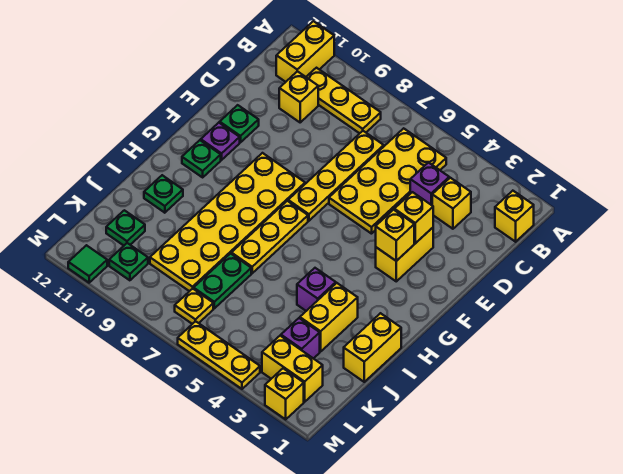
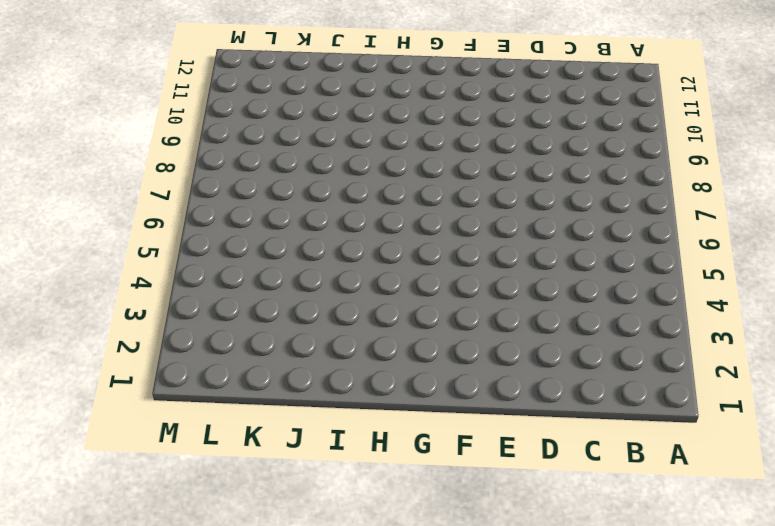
none -> yellow brick A11:B11 level 1
none -> yellow brick B1 level 1
none -> yellow plate B5:E6 level 1

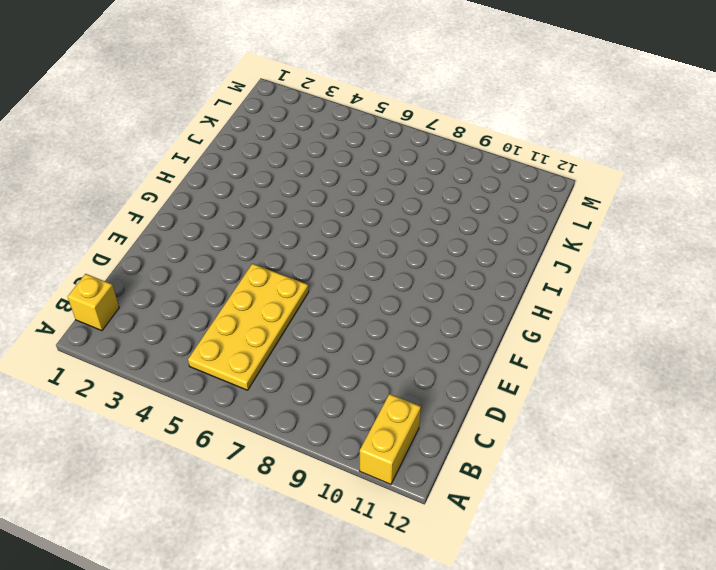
none -> yellow plate B8:B10 level 1
none -> yellow brick C3 level 1
none -> purple brick C4 level 1

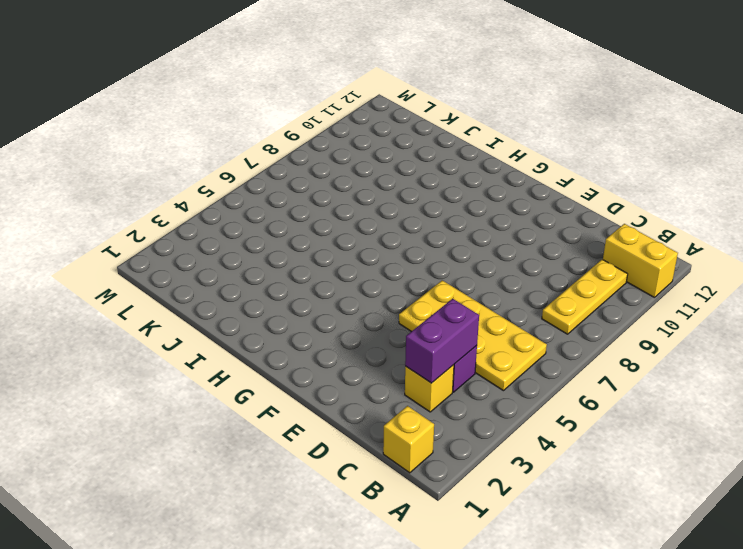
purple brick C3:C4 level 2 -> none
none -> yellow plate C7:F7 level 1
none -> yellow brick C10 level 1
none -> yellow brick E3:F3 level 1

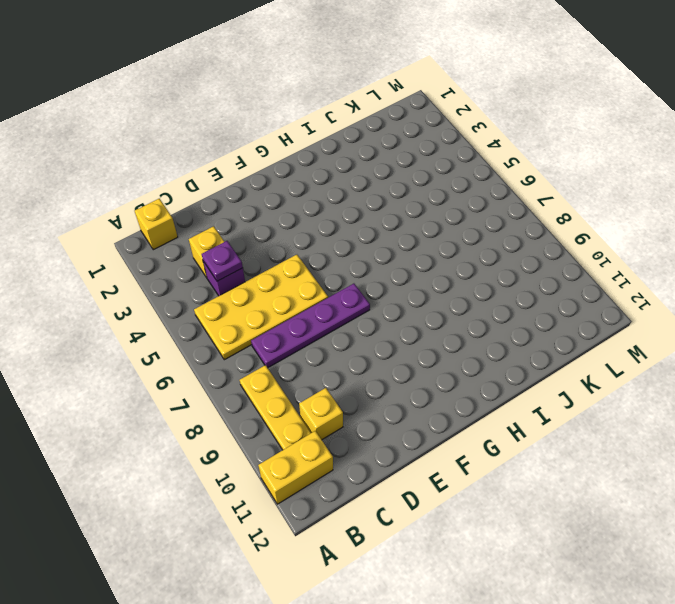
purple plate C4 level 2 -> purple plate F11 level 1
purple plate C7:F7 level 1 -> yellow plate C7:F7 level 1
none -> yellow brick E3:F3 level 1
none -> green plate E11 level 1
none -> yellow plate F8:K9 level 1

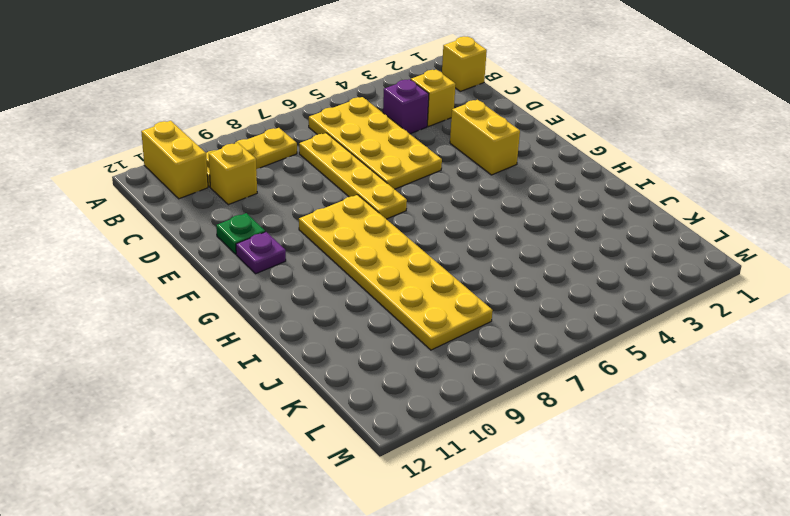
none -> yellow plate G7:I7 level 1
none -> green plate G11 level 1
none -> yellow brick I1:J1 level 1

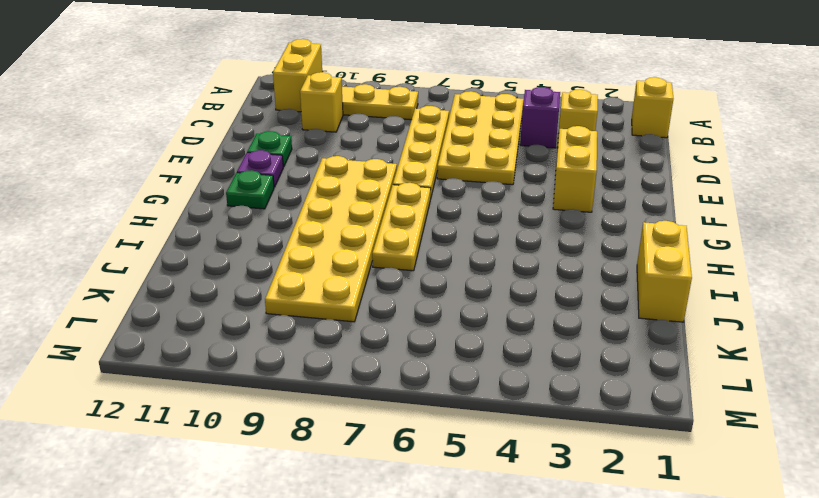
none -> yellow brick I3:J3 level 1
none -> purple brick I4 level 1
none -> green plate I11 level 1

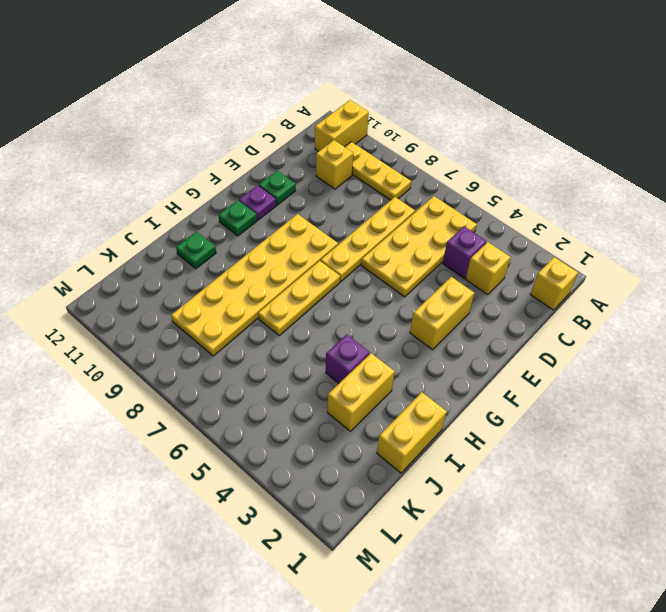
none -> green plate J7:K7 level 1
none -> purple brick K3 level 1
none -> green plate K11 level 1

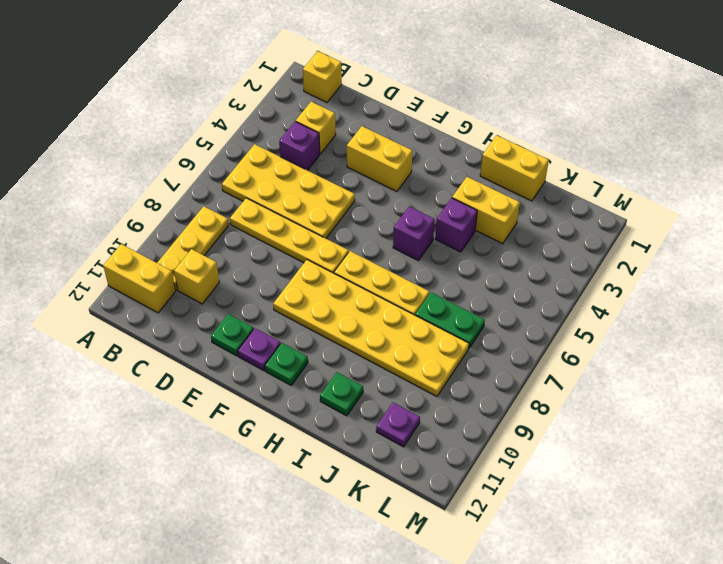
purple brick H5 level 1 -> purple brick K3 level 1
purple plate K11 level 1 -> green plate K11 level 1
none -> yellow brick L2:L3 level 1
none -> yellow plate L7 level 1
none -> green plate L10 level 1

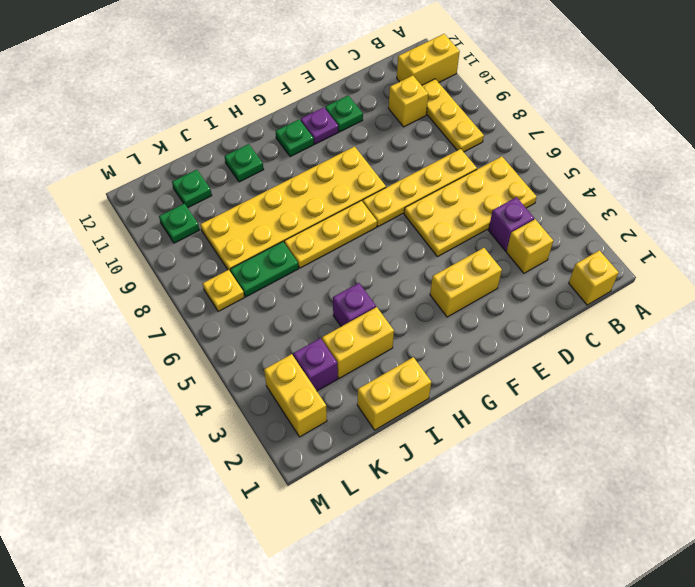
none -> yellow brick M2 level 1
none -> yellow plate M4:M6 level 1
none -> green tile M11 level 1

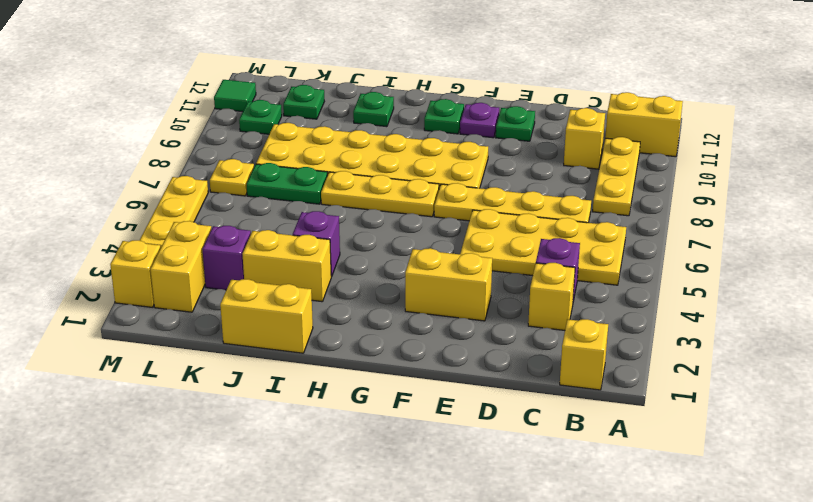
none -> yellow brick E3 level 2
none -> yellow brick F3 level 2

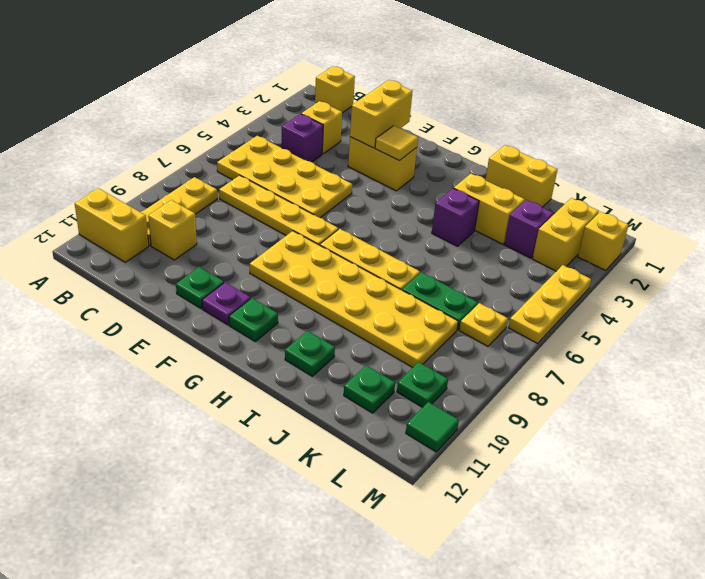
yellow brick E2:E3 level 2 -> yellow brick E3 level 2
yellow tile F3 level 2 -> yellow brick F3 level 2

